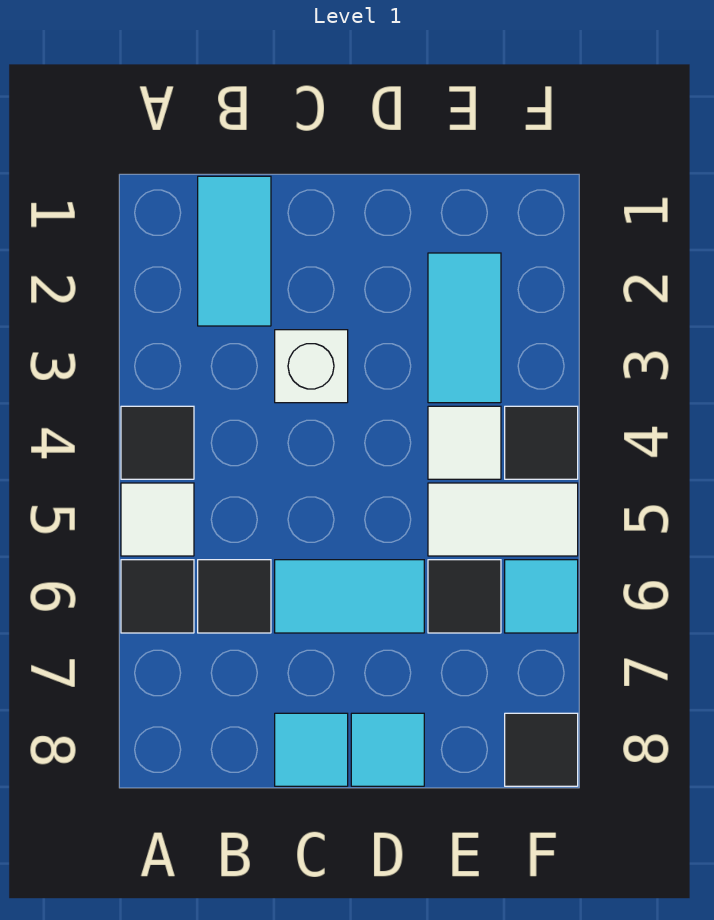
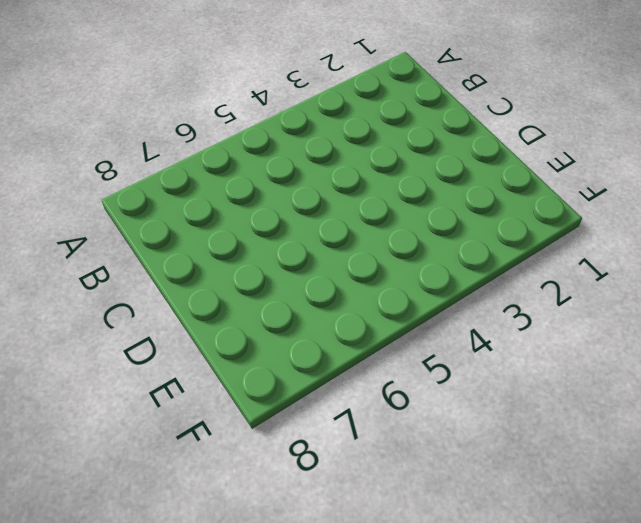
none -> black tile A4 level 1
none -> white tile A5 level 1
none -> black tile A6 level 1

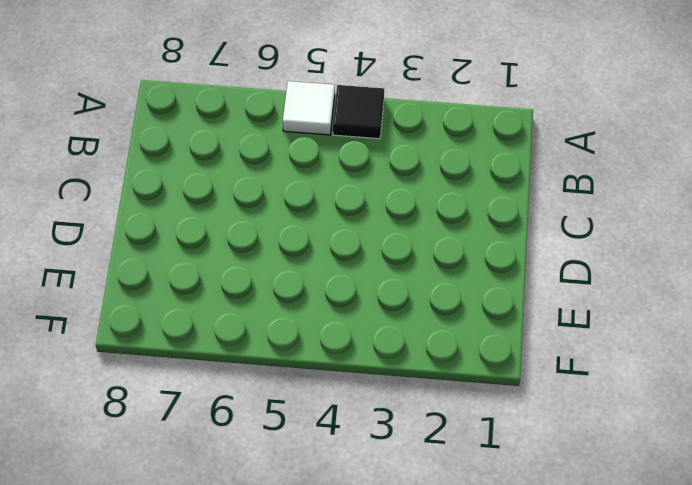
none -> black tile A6 level 1
none -> cyan tile B1:B2 level 1
none -> black tile B6 level 1

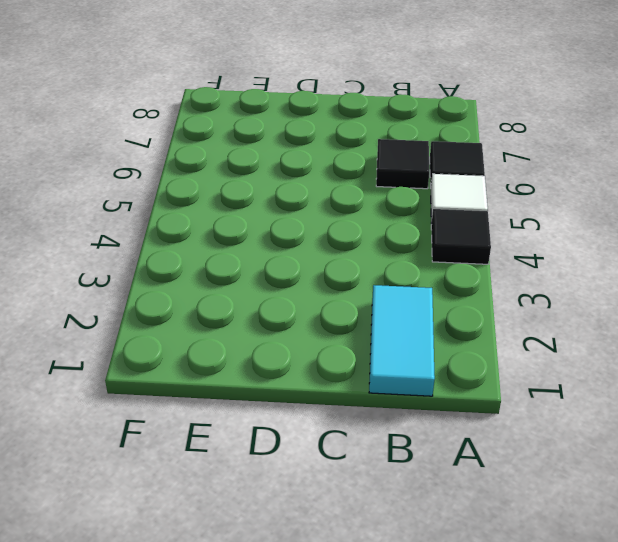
none -> white brick C3 level 1
none -> cyan tile C6:D6 level 1
none -> cyan tile C8 level 1

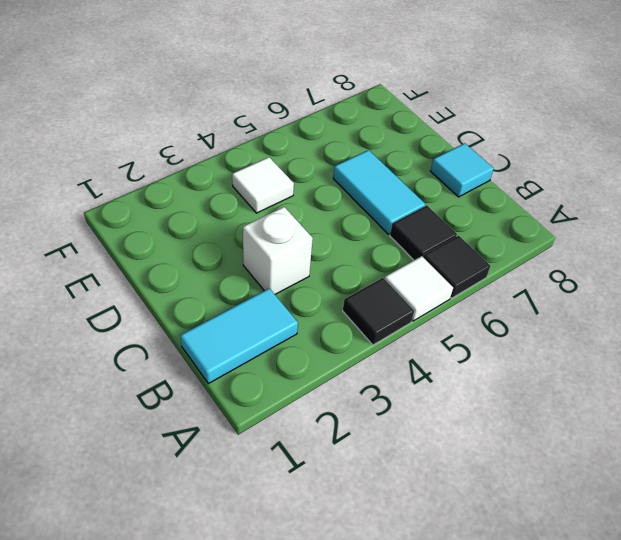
none -> cyan tile D8 level 1
none -> cyan tile E2:E3 level 1
none -> white tile E5:F5 level 1

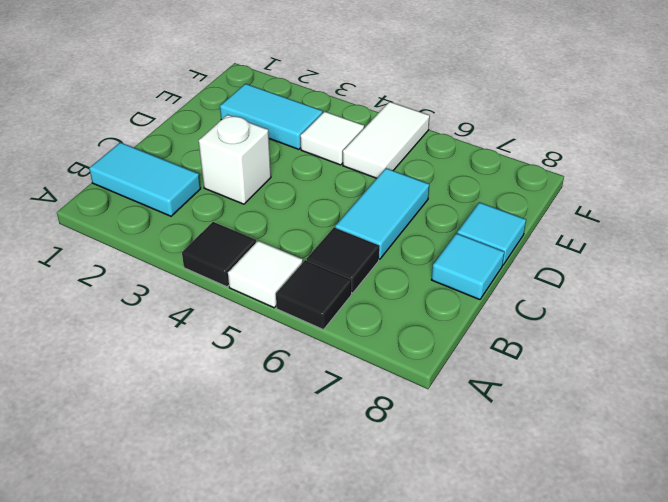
none -> black tile E6 level 1
none -> black tile F4 level 1
none -> cyan tile F6 level 1

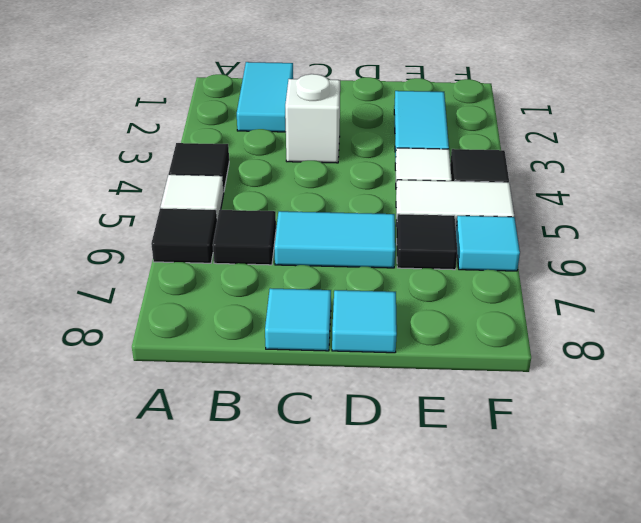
none -> black tile F8 level 1

